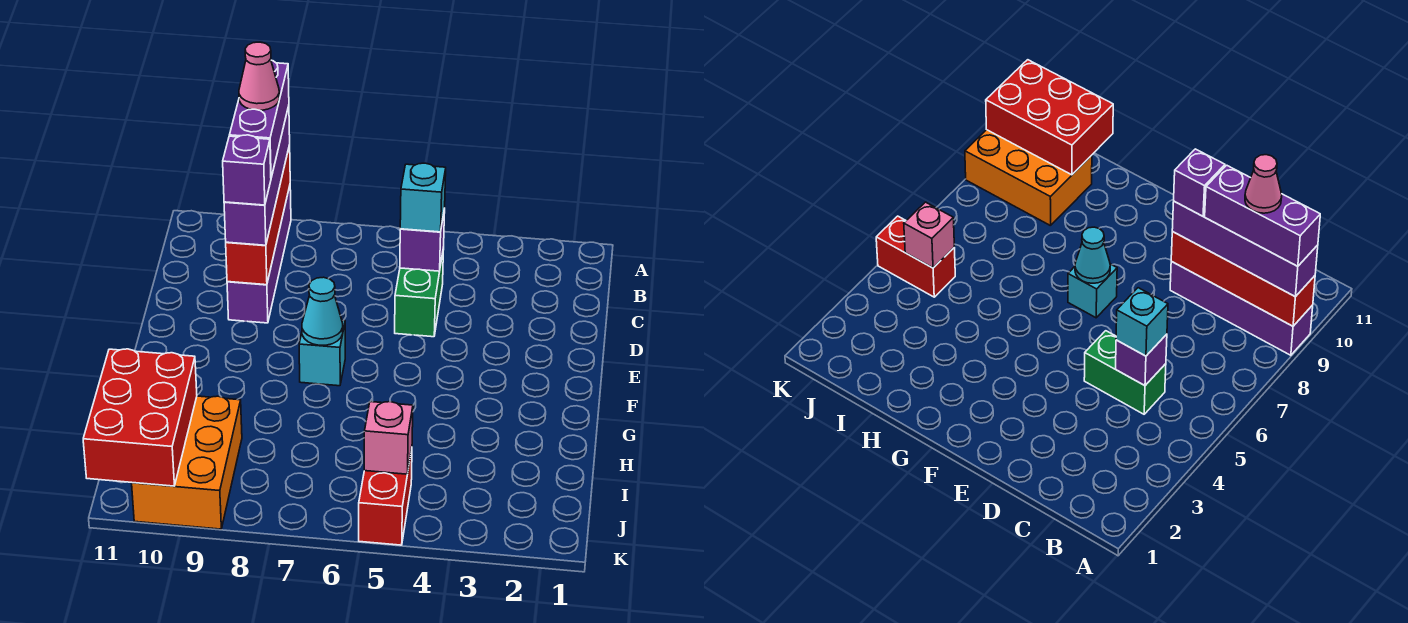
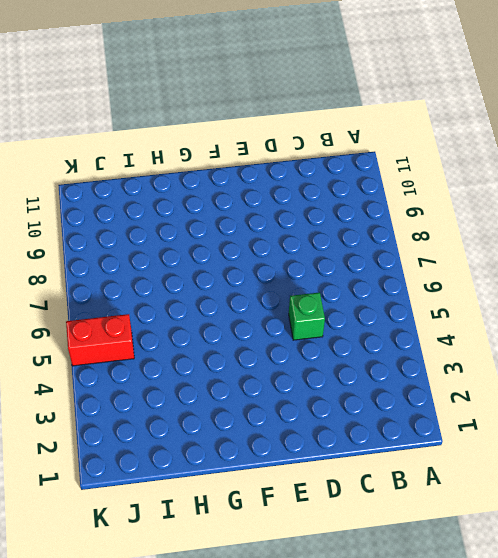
green brick D5 level 1 -> green brick C5:D5 level 1
none -> purple brick A9:D9 level 1
none -> cyan brick F7 level 1
none -> orange brick I9:K10 level 1

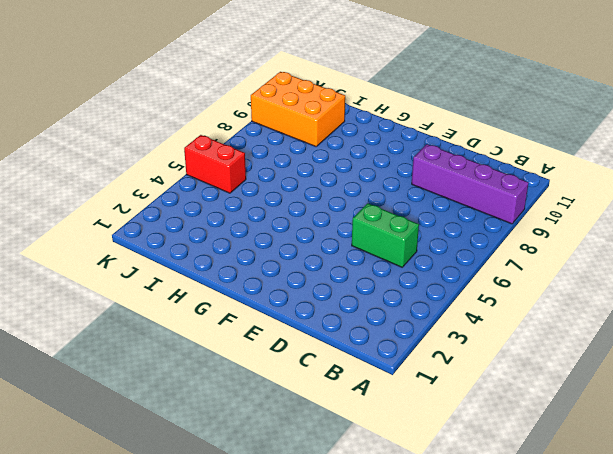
none -> cyan brick F7 level 1
none -> red brick A9:D9 level 2
none -> purple brick C5 level 2

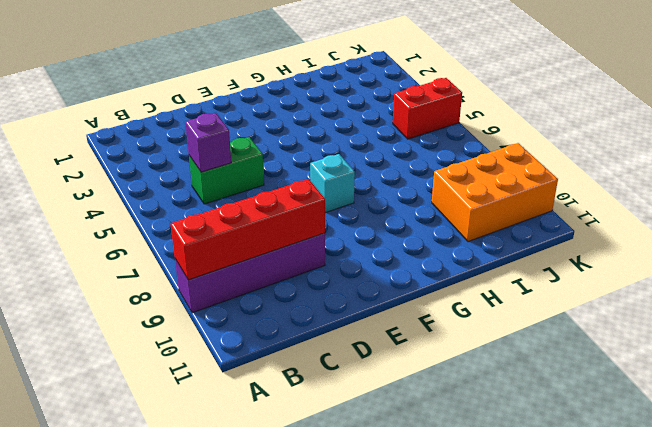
none -> cyan cone F7 level 2
none -> red brick I10:K11 level 2
none -> pink brick J5 level 2

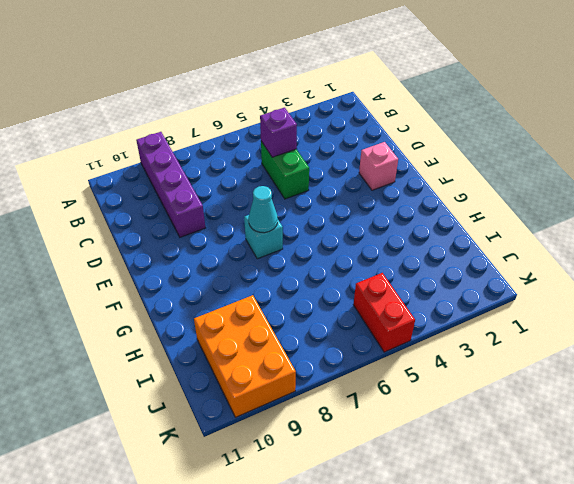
pink brick E2 level 1 -> pink brick J5 level 2
none -> red brick A9:D9 level 2
none -> red brick I10:K11 level 2
none -> purple brick A9:D9 level 3

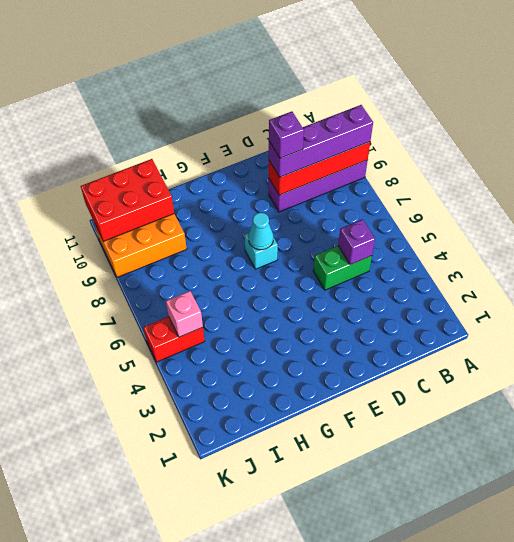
none -> cyan brick C5 level 3
none -> purple brick A9:C9 level 4
none -> pink cone B9 level 5

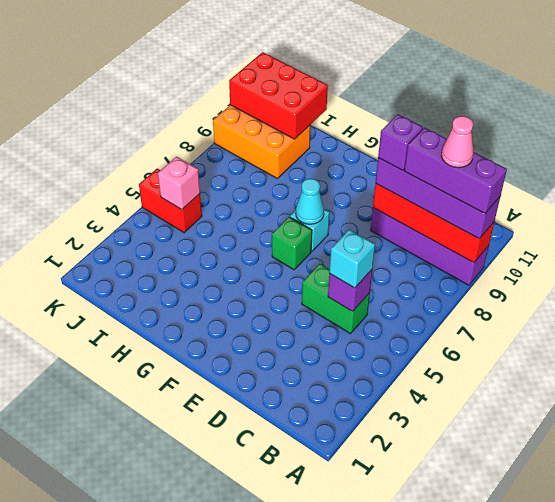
green brick F6 level 1 -> none

